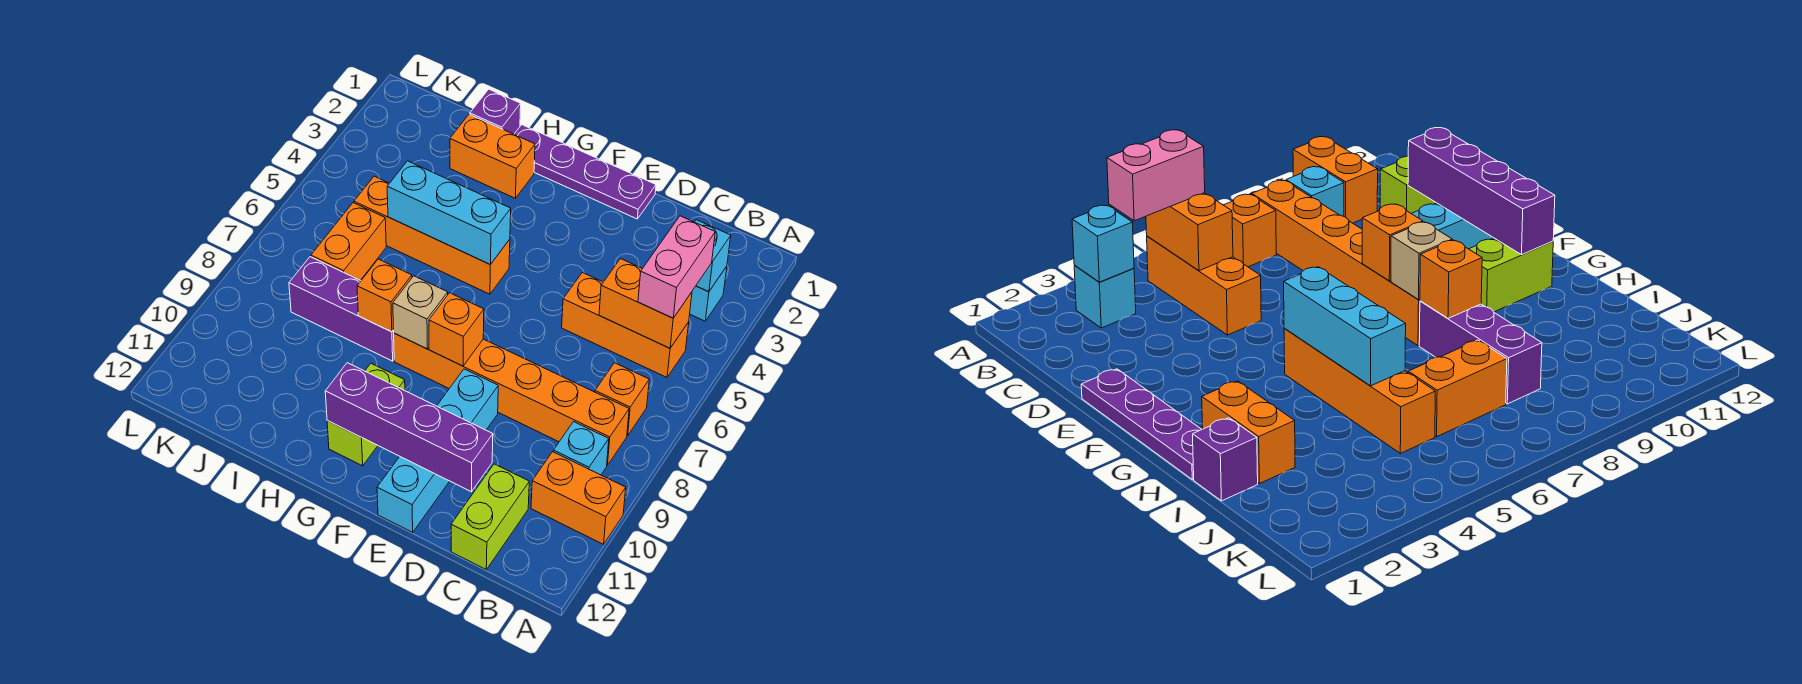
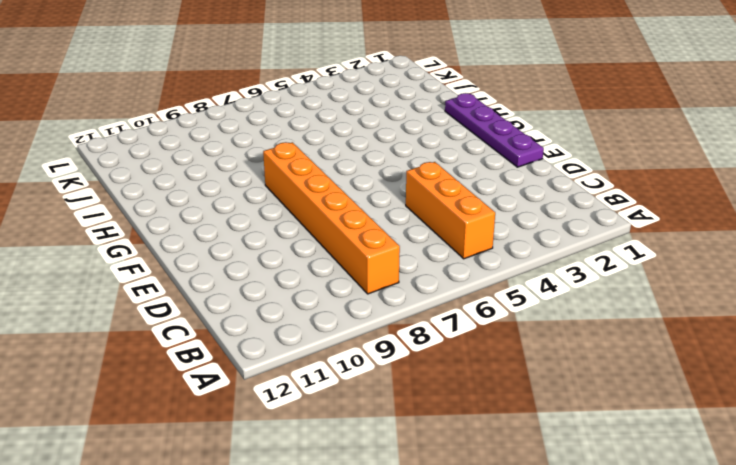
none -> orange brick A10:B10 level 1
none -> cyan brick B3 level 1
none -> orange brick B7 level 1

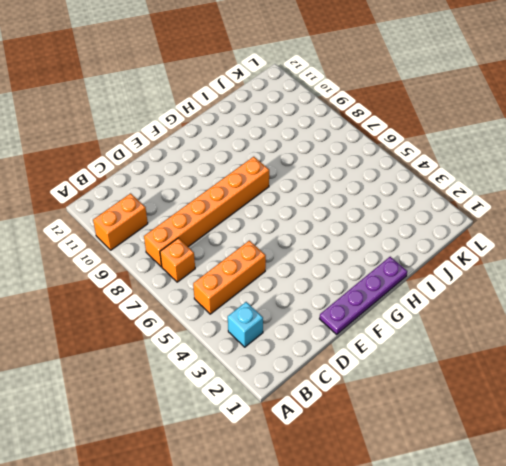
none -> cyan brick B9 level 1
none -> lime brick C11:C12 level 1
none -> cyan brick E9:E12 level 1

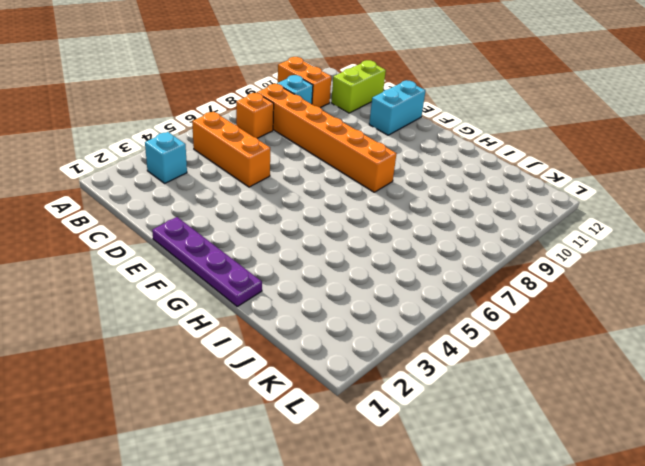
cyan brick E11:E12 level 1 -> cyan brick E9:E12 level 1
none -> orange brick G5:J5 level 1
none -> lime brick G10:G11 level 1
none -> orange brick H2:I2 level 1

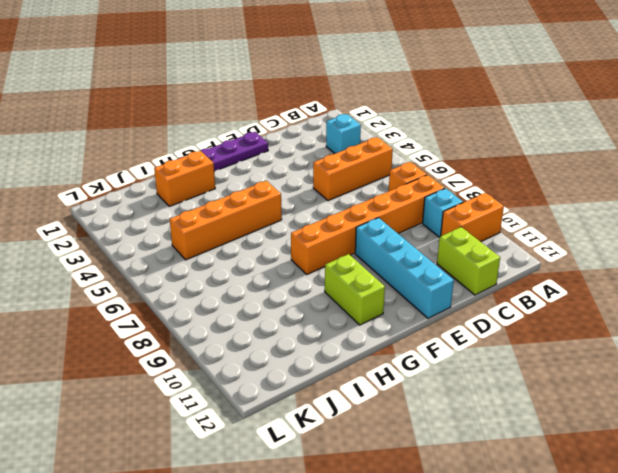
none -> purple brick H8:J8 level 1
none -> purple brick I1 level 1
none -> orange brick J6:J7 level 1

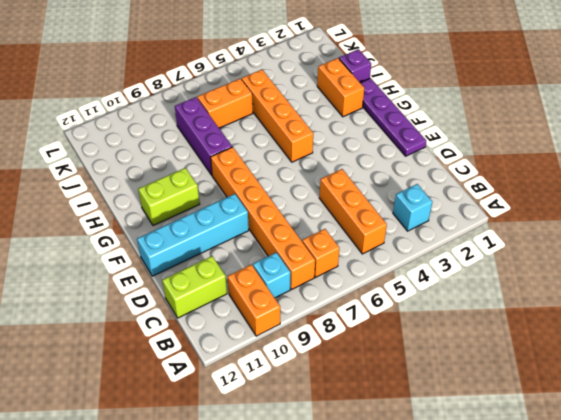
none -> cyan brick B3 level 2
none -> orange brick B5:C5 level 2
none -> purple brick D11:G11 level 2

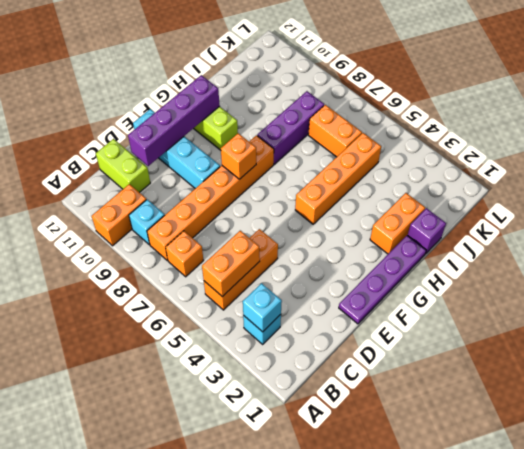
none -> cyan brick G5:I5 level 2
none -> tan brick G8 level 2
none -> orange brick H8 level 2

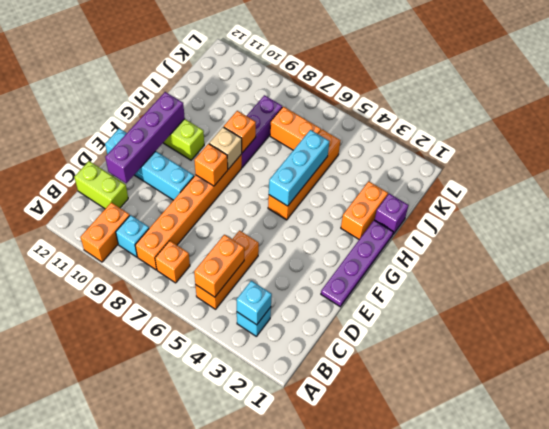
none -> pink brick B4:B5 level 3

